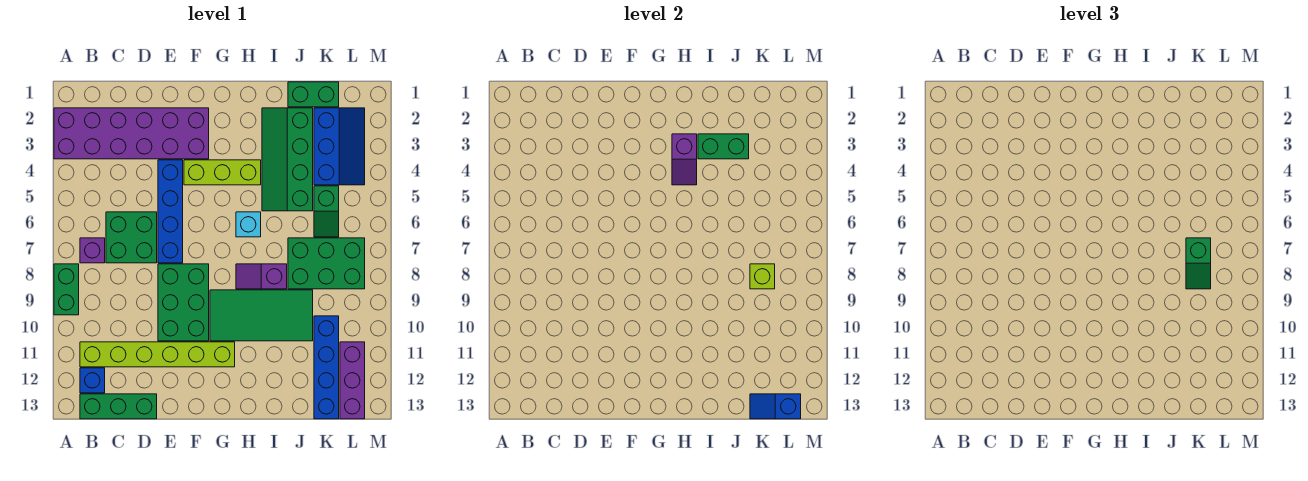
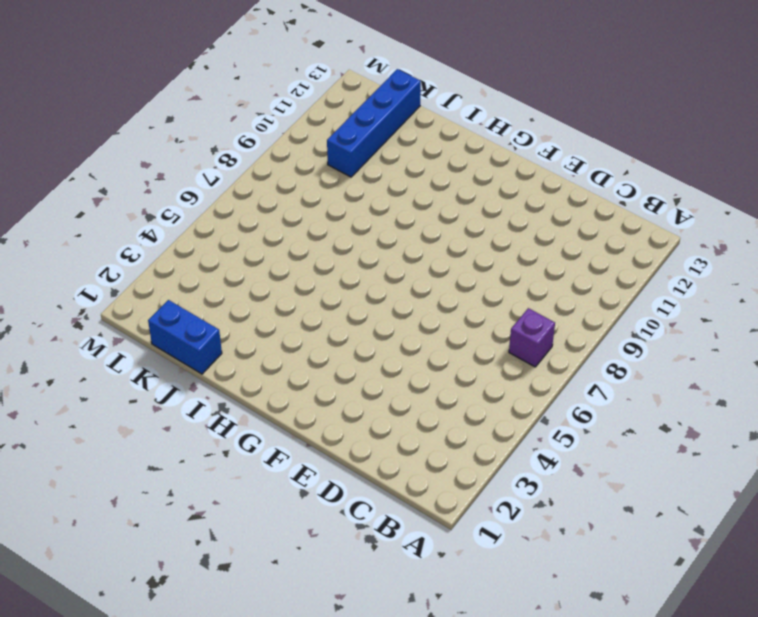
blue brick J1:K1 level 1 -> green brick J1:K1 level 1
none -> purple brick A2:F3 level 1
none -> green brick A8:A9 level 1
none -> lime brick B11:G11 level 1

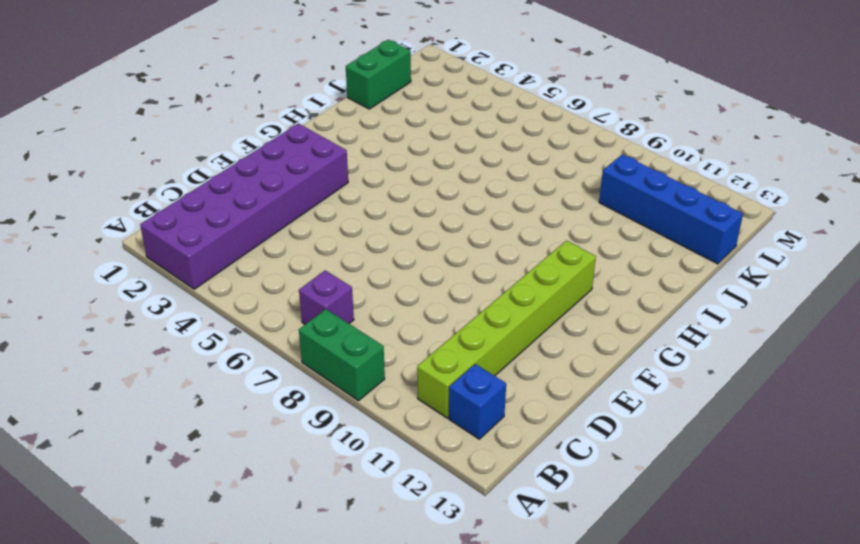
none -> green brick B13:D13 level 1
none -> green brick C6:D7 level 1
none -> blue brick E4:E7 level 1

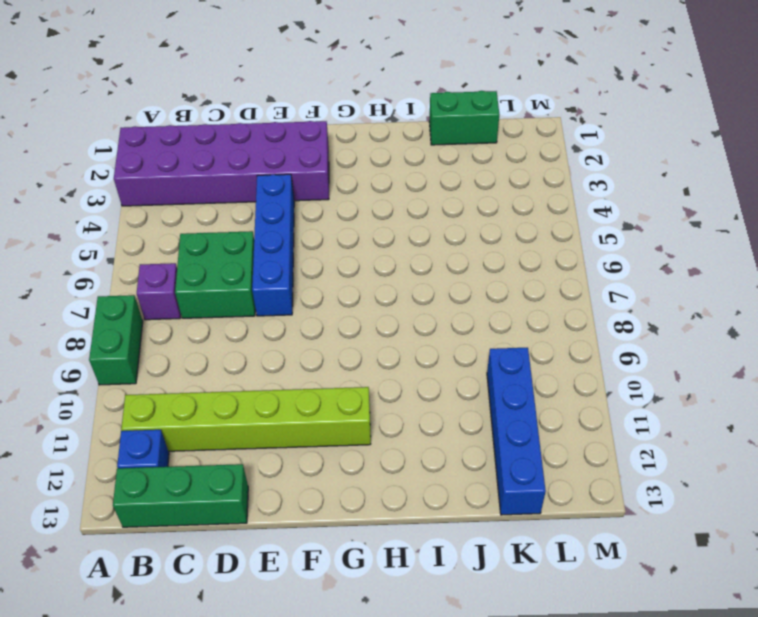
none -> green brick E8:F10 level 1
none -> lime brick F4:H4 level 1
none -> green tile G9:J10 level 1

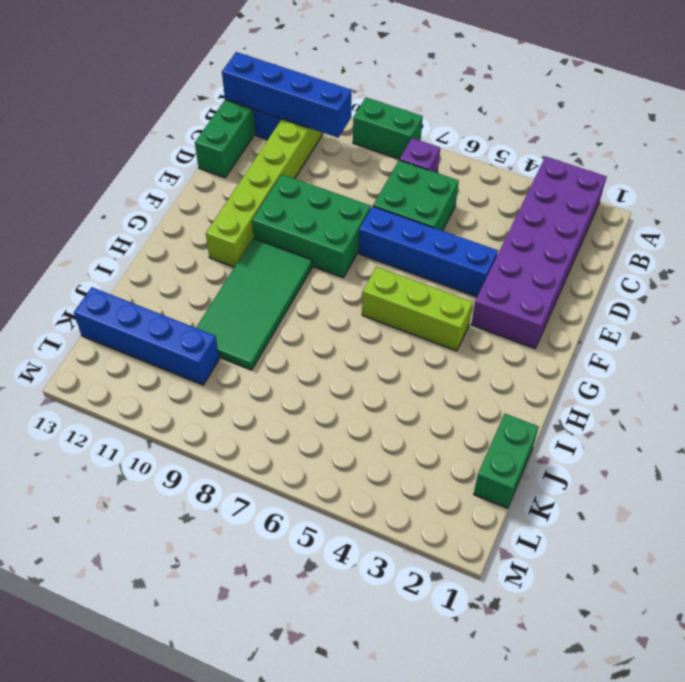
blue brick B10:B13 level 2 -> none
lime brick G4:G6 level 1 -> lime brick F4:H4 level 1
none -> cyan brick H6 level 1
none -> purple slope H8:I8 level 1 top I
none -> green slope I2:J5 level 1 top J

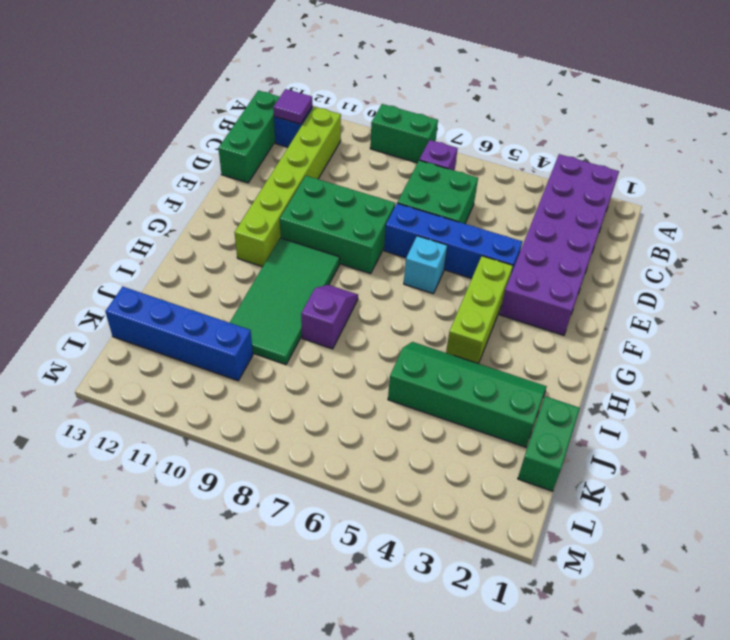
purple tile B12 level 2 -> none
cyan brick F6 level 1 -> cyan brick H6 level 1
none -> green brick J7:L8 level 1
none -> blue slope K2:L4 level 1 top K
none -> green slope K5:K6 level 1 top 5

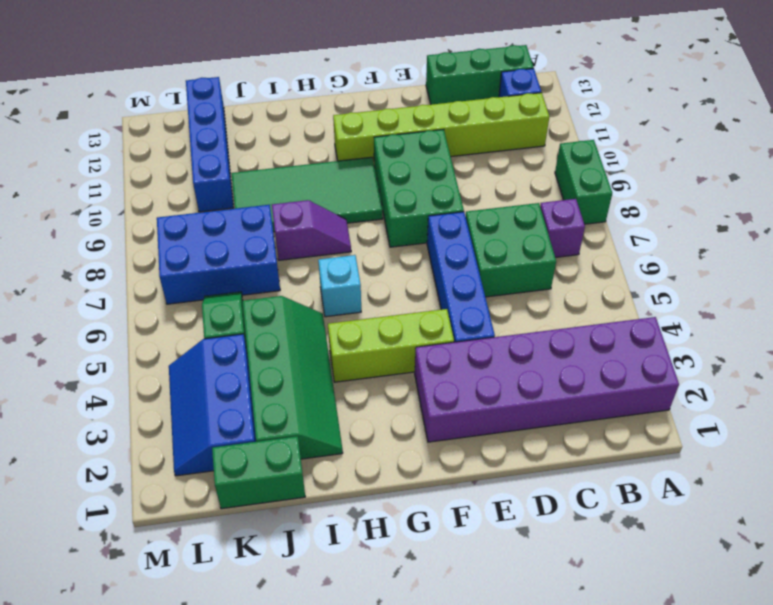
blue brick J7:L8 level 1 -> green brick J7:L8 level 1
none -> purple brick L11:L13 level 1
none -> purple slope H3:H4 level 2 top 3
none -> green brick I3:J3 level 2

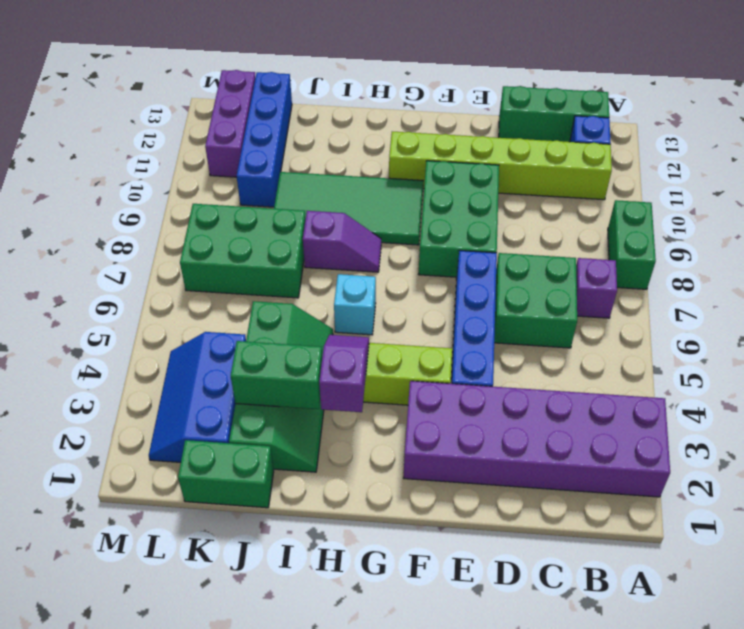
none -> green slope K5:K6 level 1 top 5
none -> lime brick K8 level 2
none -> blue slope K13:L13 level 2 top L

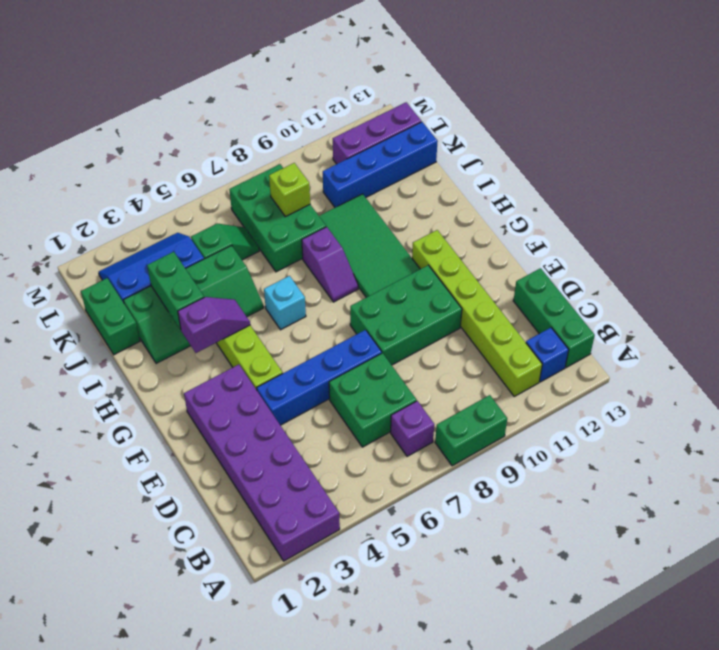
none -> blue slope K13:L13 level 2 top L
none -> green slope K7:K8 level 3 top 7

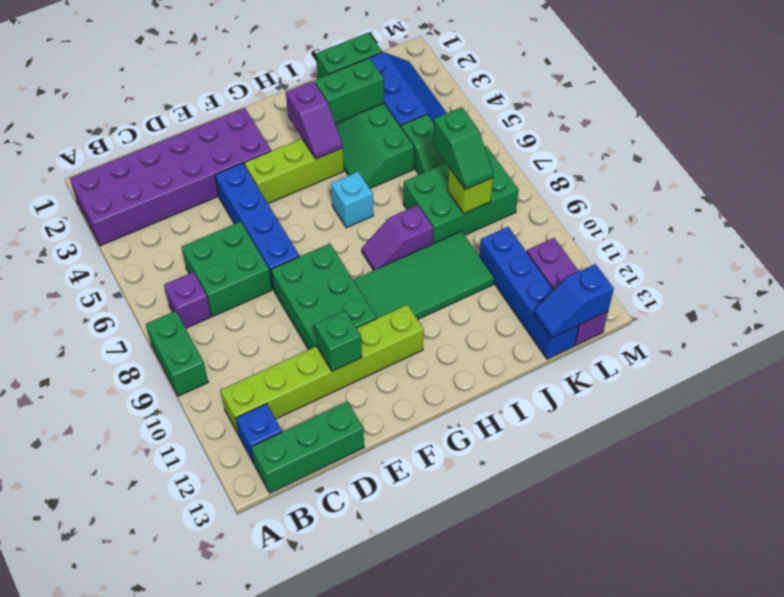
green brick E11 level 2 -> none

